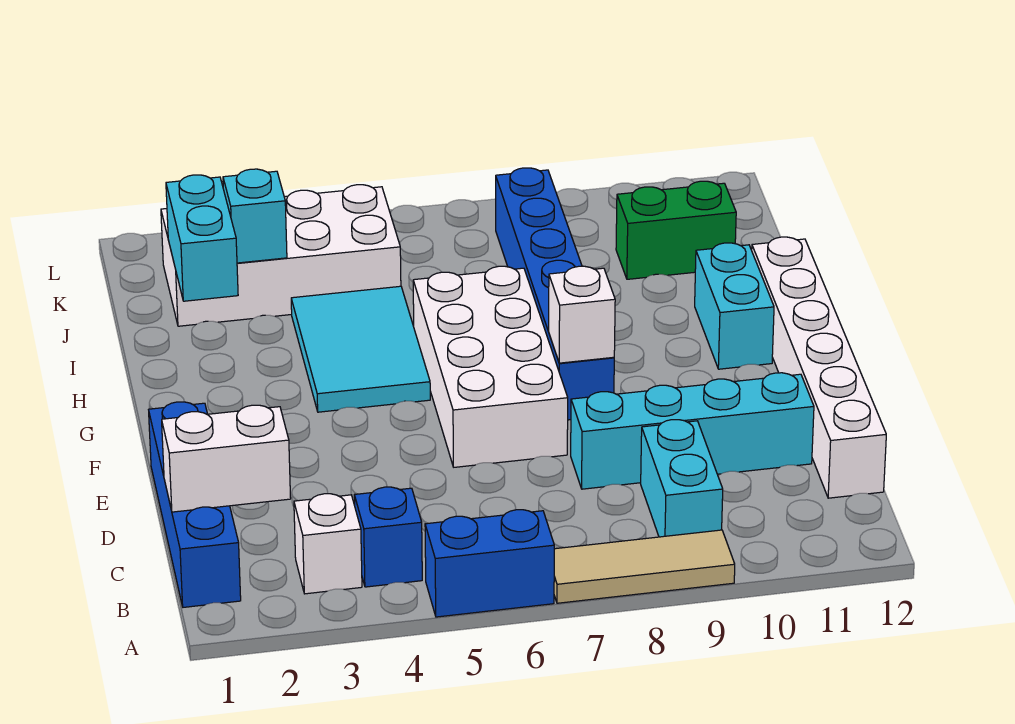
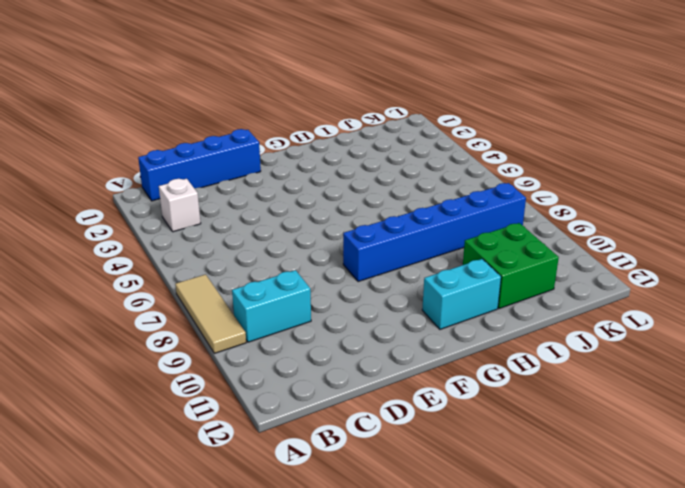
green brick I10:J11 level 1 -> green brick J10:J11 level 1
none -> blue brick A5:A6 level 1
none -> blue brick B4 level 1
none -> white brick C12:H12 level 1

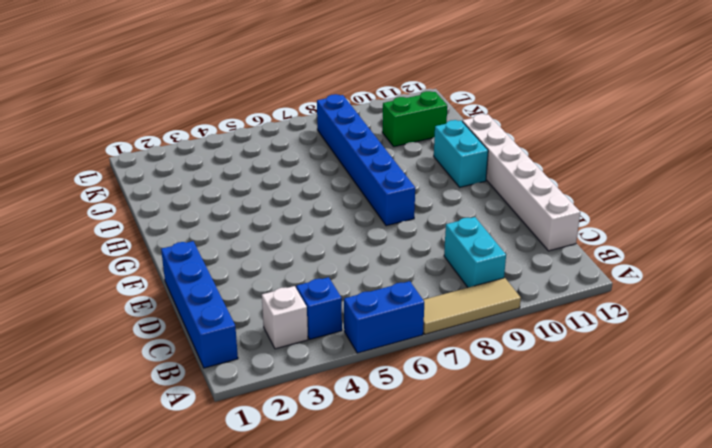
none -> cyan brick D8:D11 level 1
none -> white brick E6:H7 level 1
none -> cyan tile G4:I5 level 1

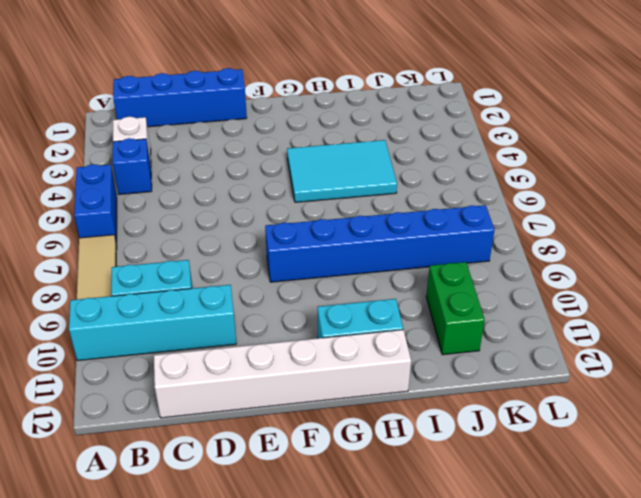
cyan brick A10:D10 level 1 -> cyan brick D8:D11 level 1
none -> white brick E6:H7 level 1
none -> white brick J2:K5 level 1
none -> white brick C1:C2 level 2

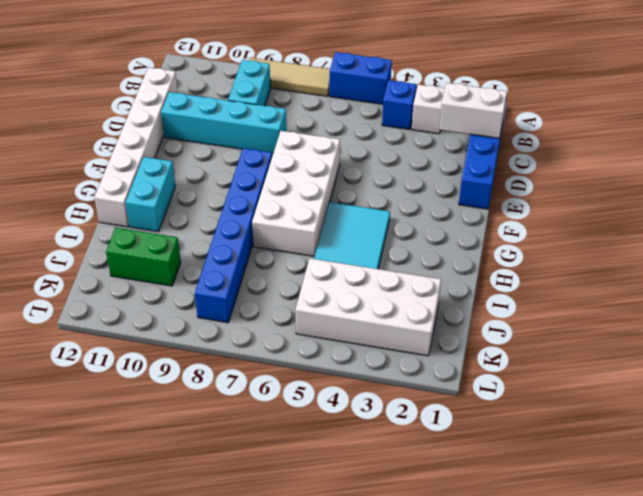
none -> white brick F8 level 2
none -> cyan brick I2:J2 level 2
none -> cyan brick J3 level 2

